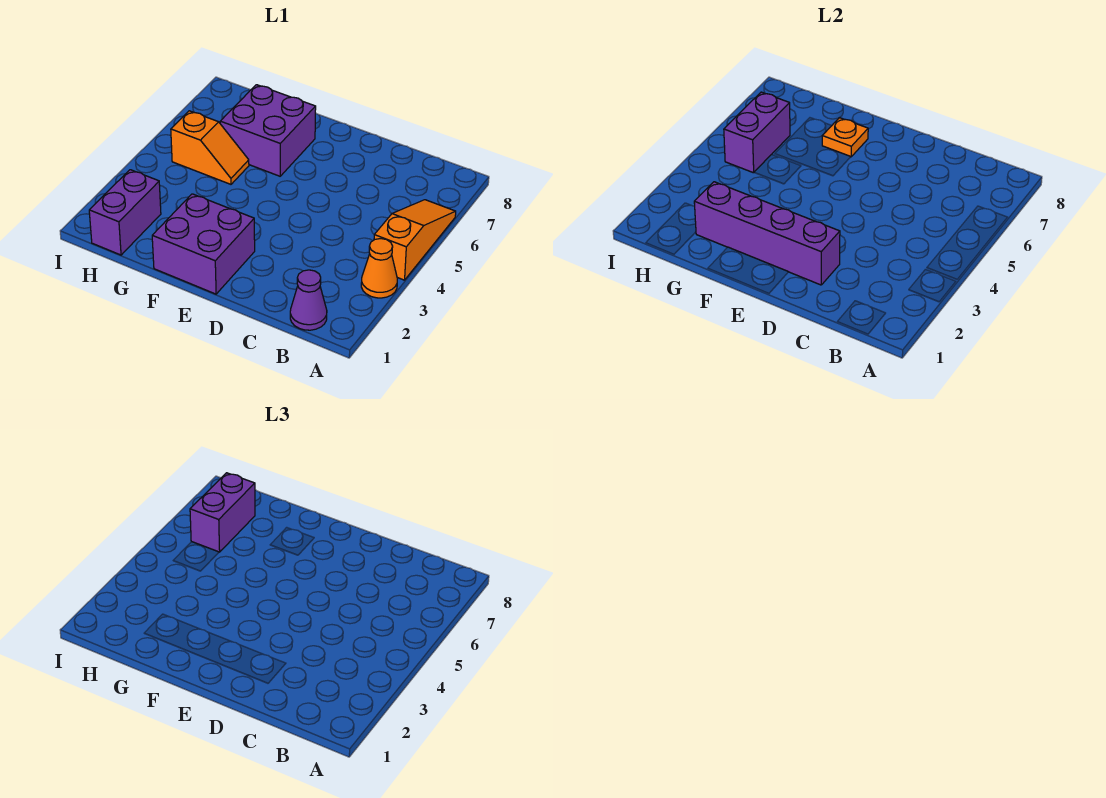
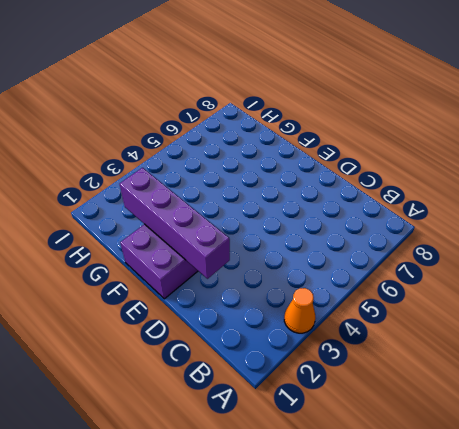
none -> orange slope A4:A6 level 1 top 4
none -> purple cone B1 level 1

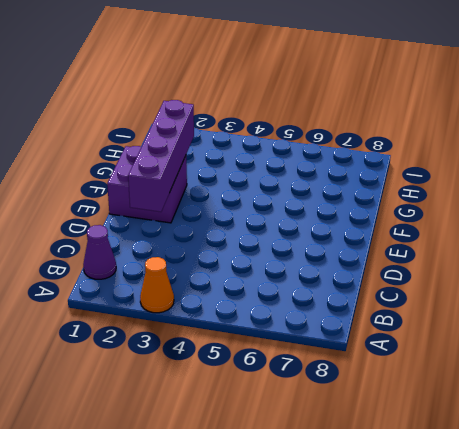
none -> orange slope A4:A6 level 1 top 4
none -> purple brick F6:G7 level 1

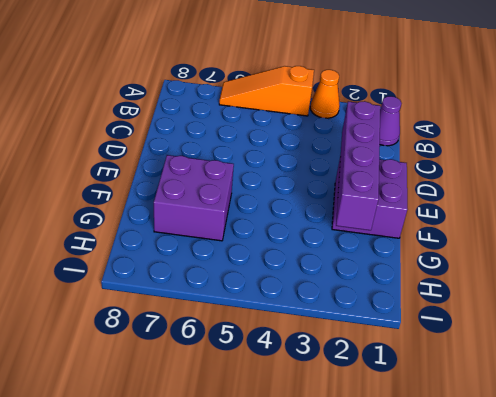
none -> orange slope G5:H5 level 1 top H
none -> purple brick H1:H2 level 1

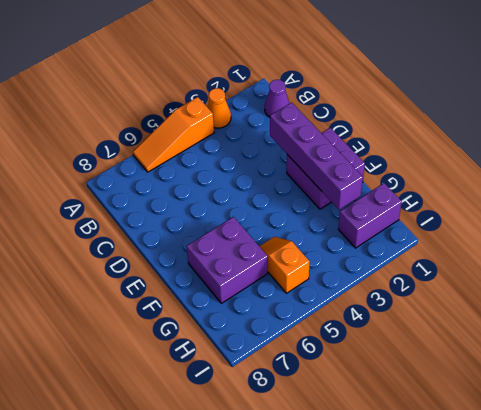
none -> orange plate F7 level 2
none -> purple brick H5:H6 level 2

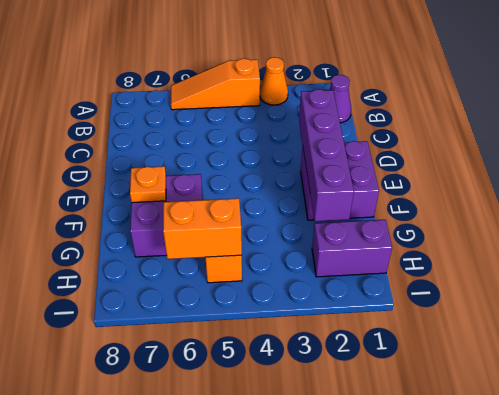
orange brick H5:H6 level 2 -> purple brick H5:H6 level 2
none -> purple brick H6:H7 level 3

